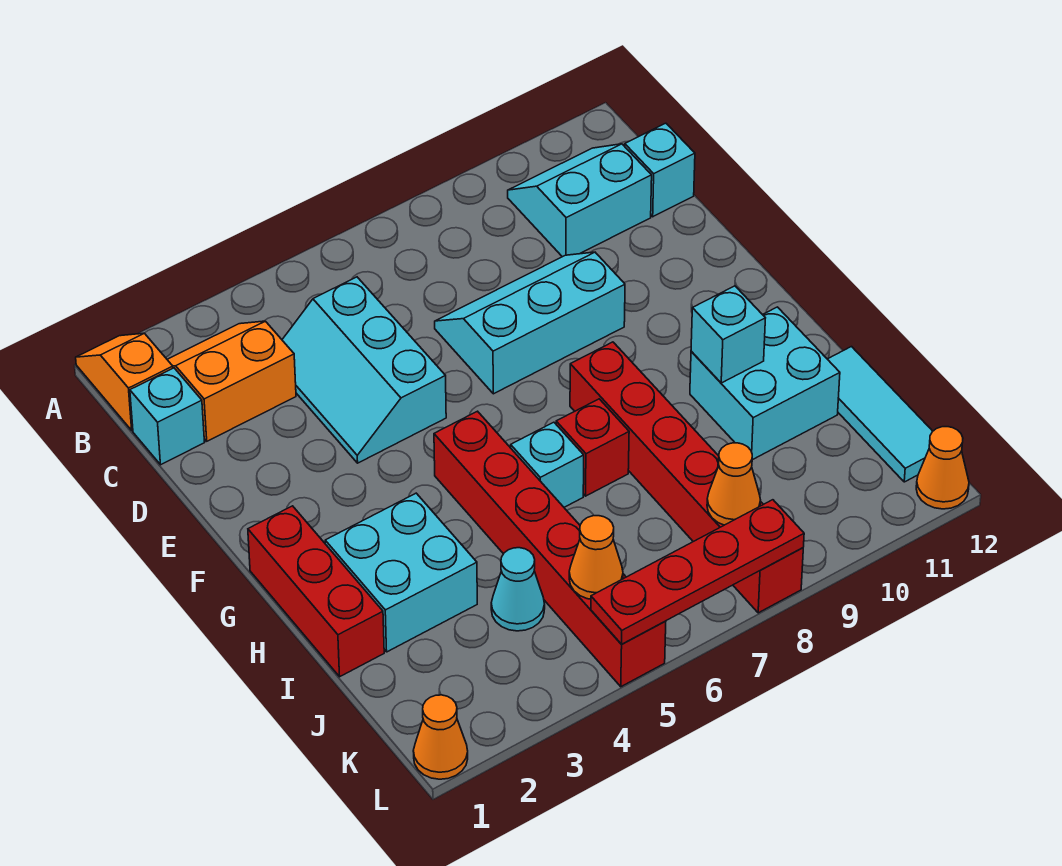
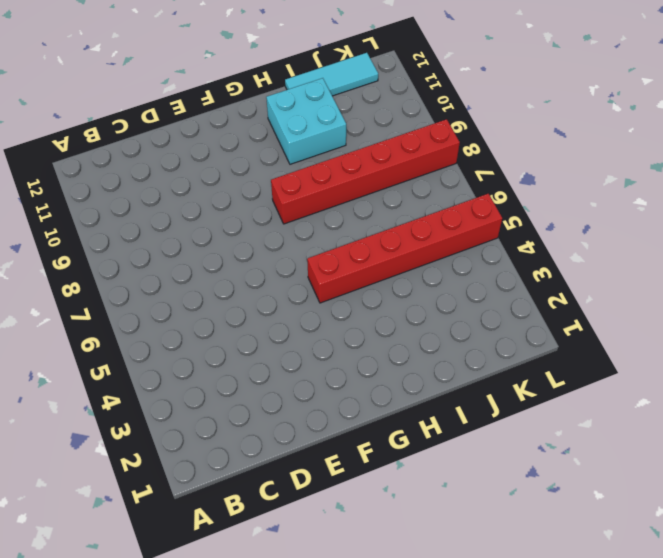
none -> orange slope A1:B1 level 1 top B
none -> orange slope B2:C3 level 1 top C
none -> cyan slope B10:C11 level 1 top C

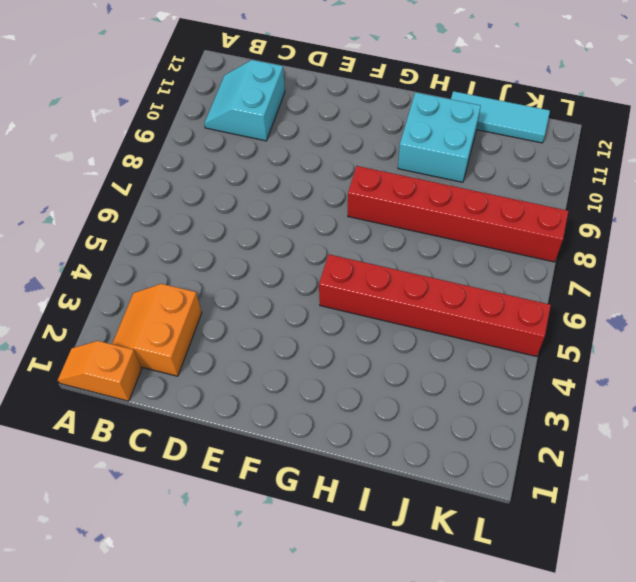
none -> cyan brick C1 level 1
none -> cyan slope C4:E5 level 1 top 5
none -> cyan brick C12 level 1

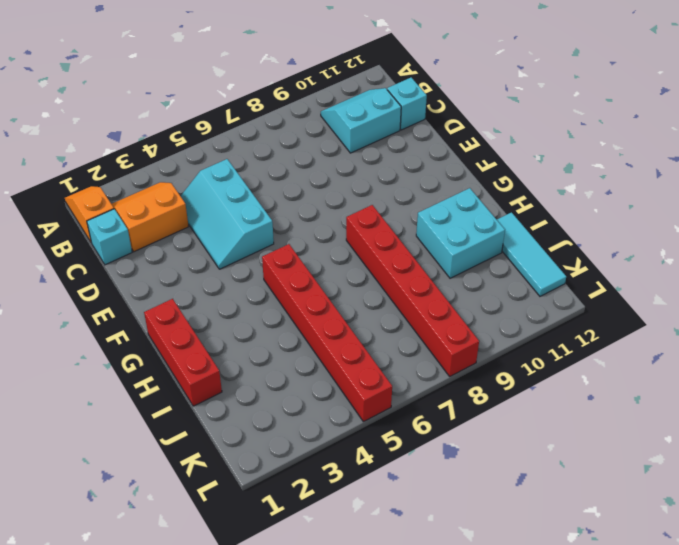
none -> cyan slope D7:E9 level 1 top E
none -> cyan brick H2:I3 level 1
none -> cyan brick H6 level 1

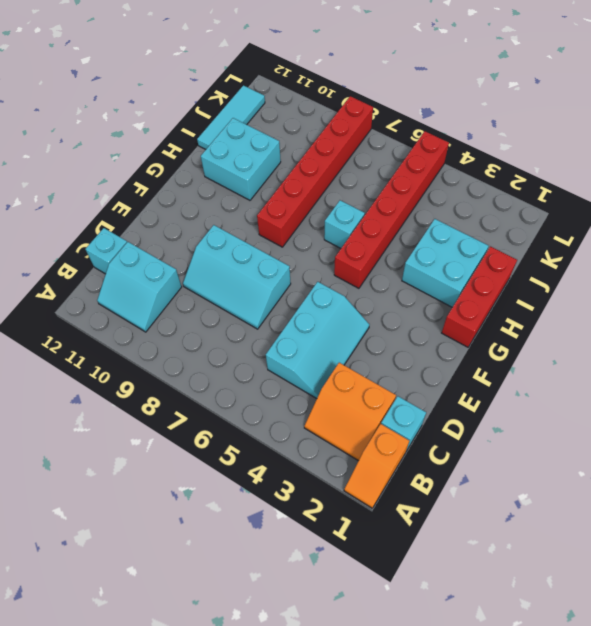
none -> red brick H7 level 1
none -> cyan cone J4 level 1
none -> orange cone L1 level 1

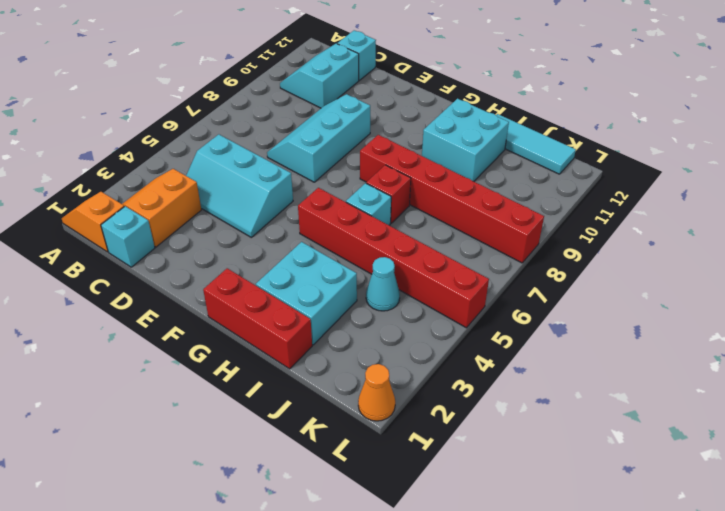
none -> orange cone L12 level 1
none -> cyan brick H10 level 2
none -> orange cone K5 level 2

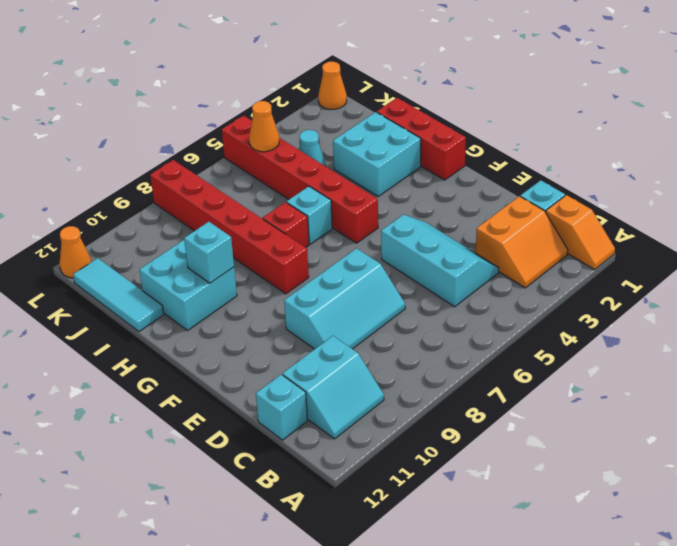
none -> orange cone K8 level 2
none -> red plate L5:L8 level 2

